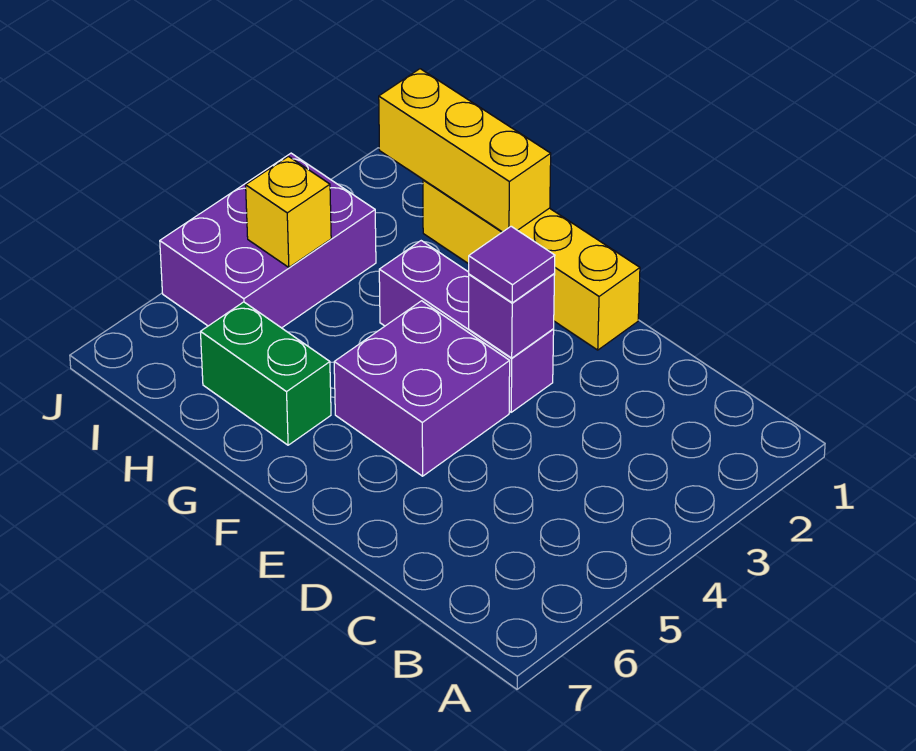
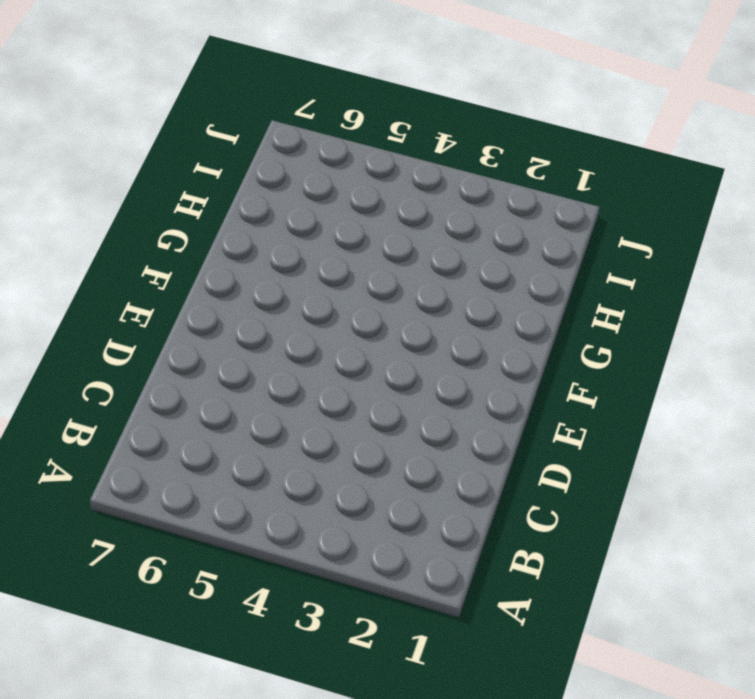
none -> yellow brick E1:H1 level 1
none -> purple brick E3:G3 level 1

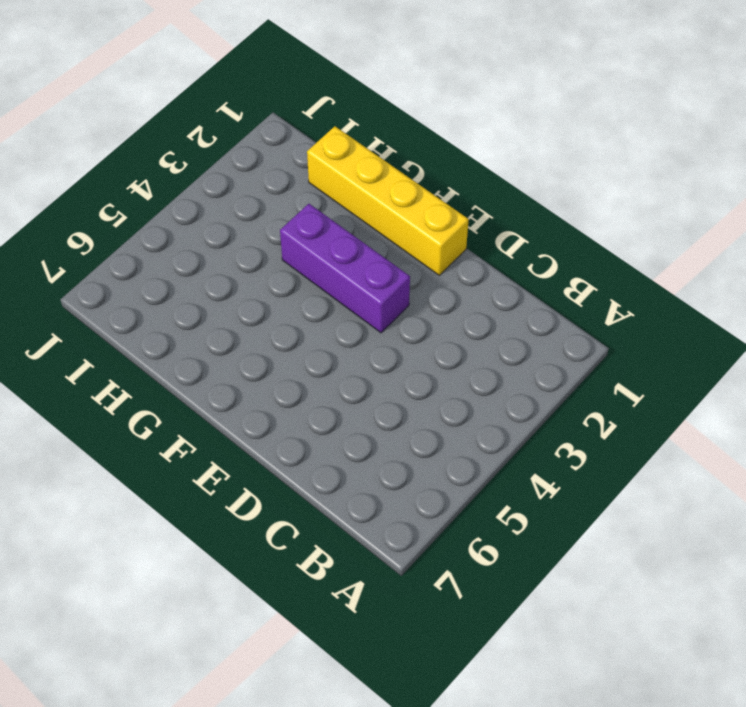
none -> purple brick E4:F5 level 1
none -> green brick G6:H6 level 1

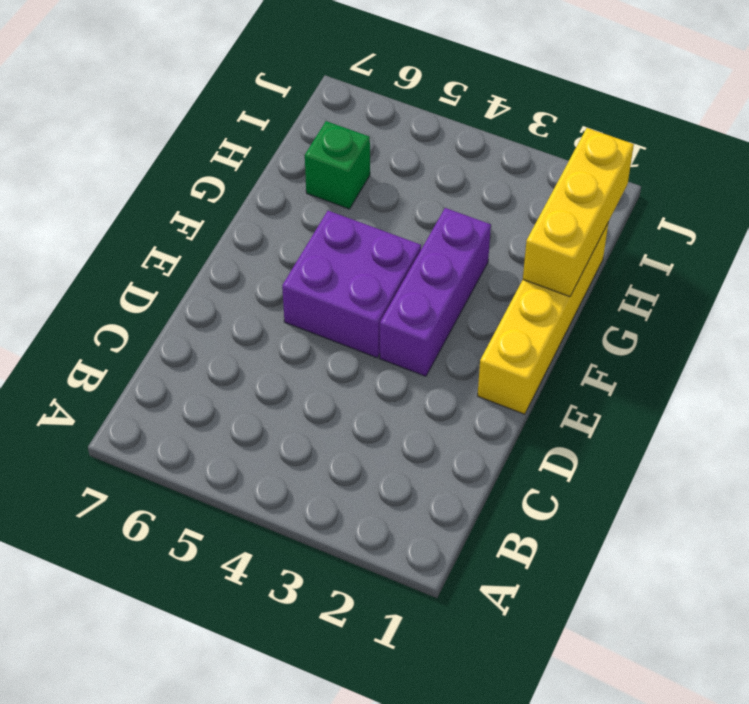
green brick H6 level 1 -> green brick G6:H6 level 1
none -> purple brick I3:J5 level 1
none -> purple brick E3 level 2

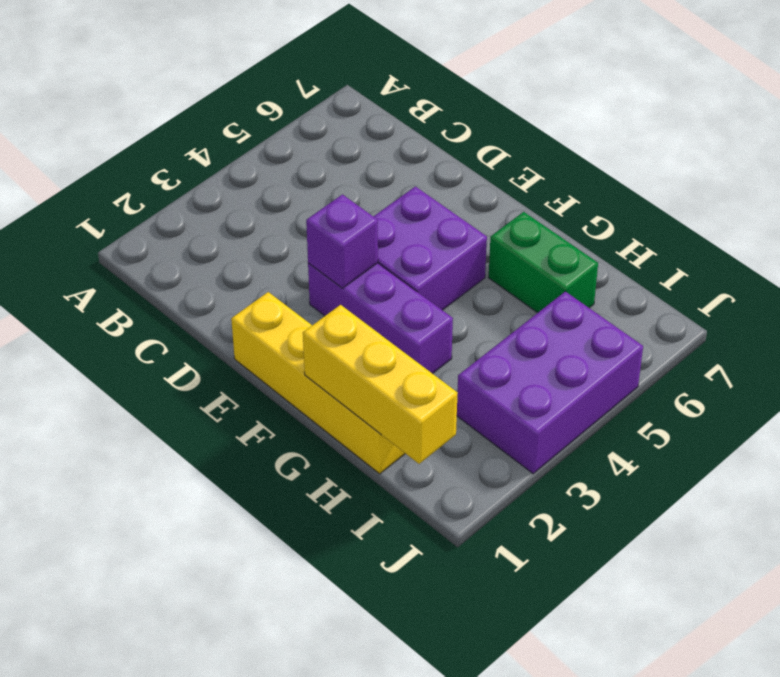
none -> yellow brick I4 level 2
none -> purple tile E3 level 3

